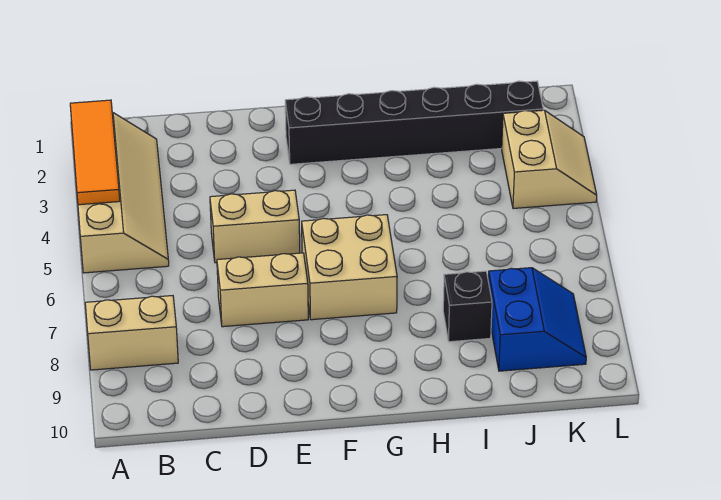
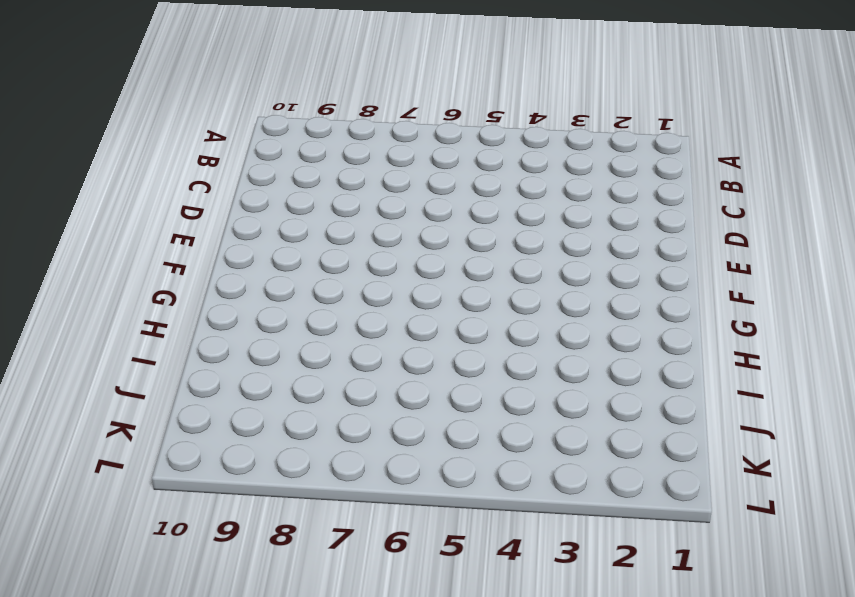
none -> tan slope A2:B5 level 1 top A
none -> tan brick A8:B8 level 1

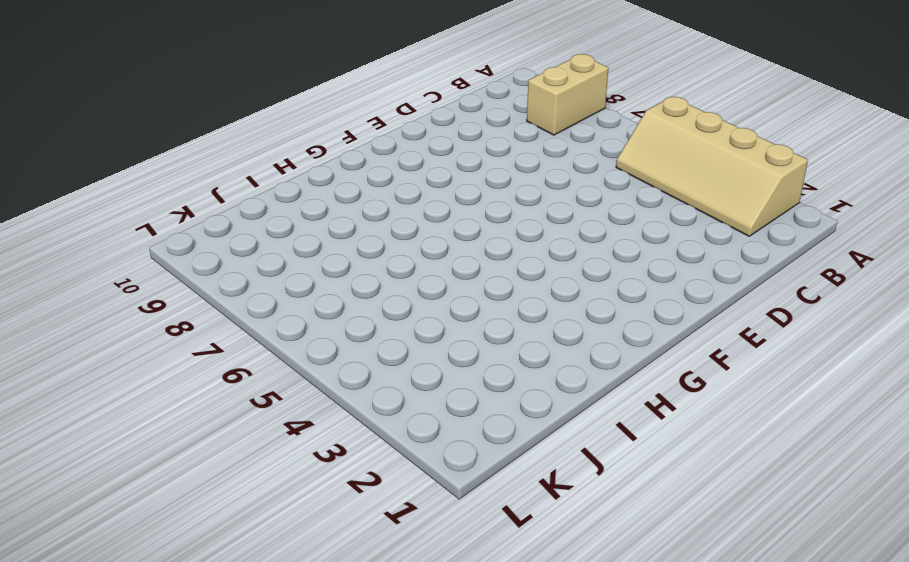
none -> tan brick D5:E5 level 1
none -> tan brick D7:E7 level 1

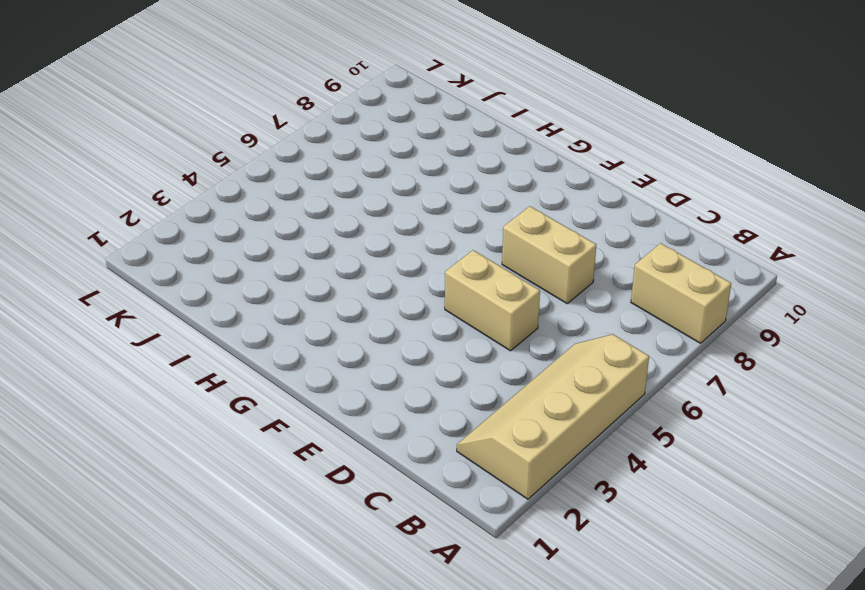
none -> black brick F2:K2 level 1
none -> tan brick F6:G7 level 1

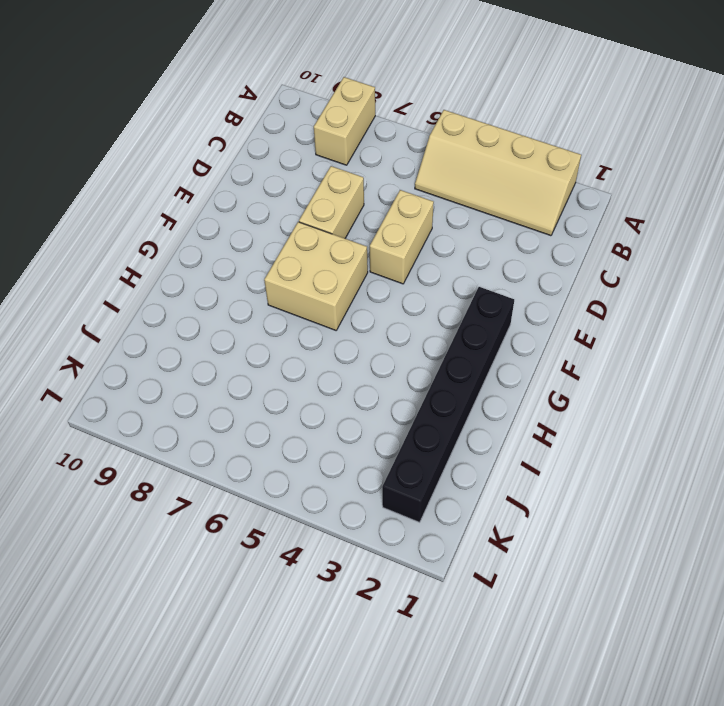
none -> black brick I8 level 1
none -> blue slope J8:K9 level 1 top J

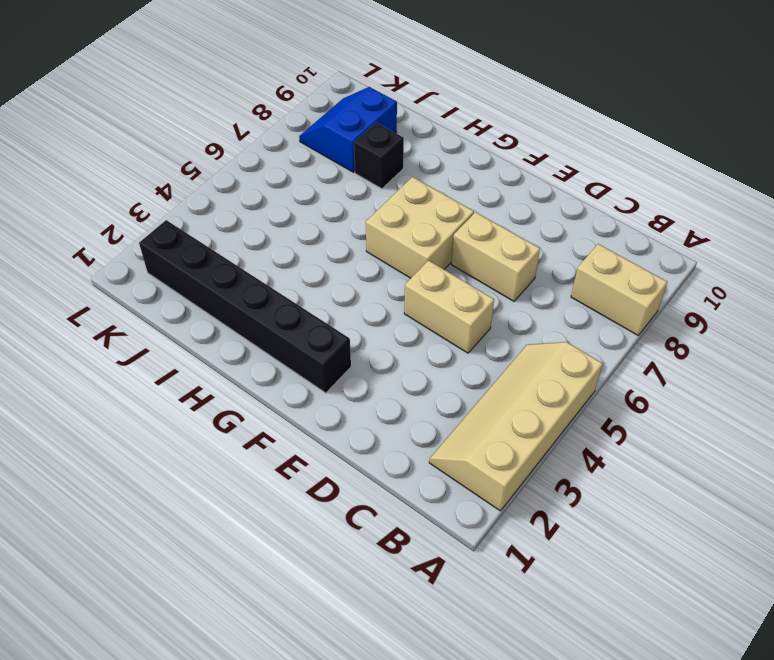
none -> tan slope K3:L4 level 1 top K
none -> orange tile A2:A4 level 2

